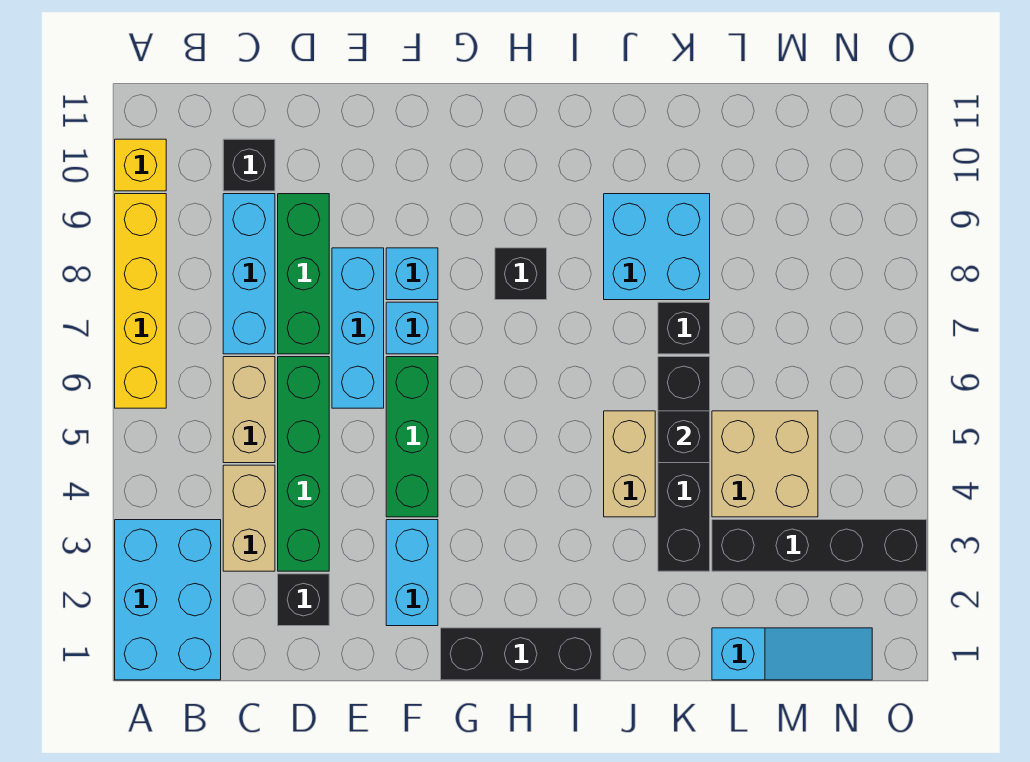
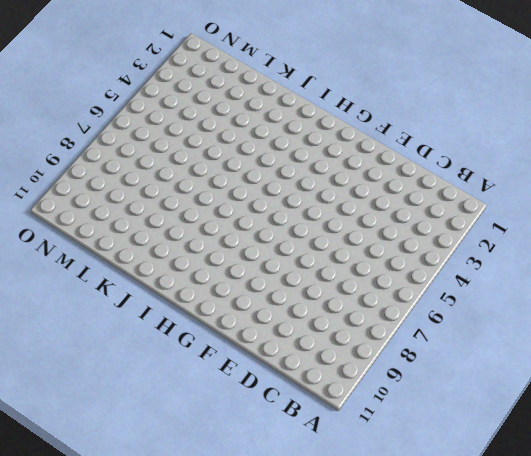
none -> cyan brick A1:B3 level 1
none -> yellow brick A6:A9 level 1
none -> yellow brick A10 level 1

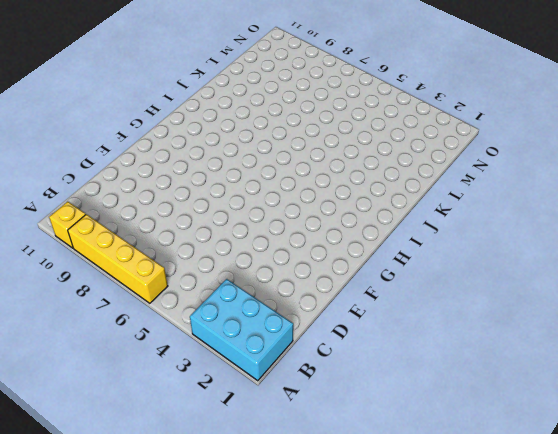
none -> tan brick C3:C4 level 1
none -> tan brick C5:C6 level 1
none -> cyan brick C7:C9 level 1

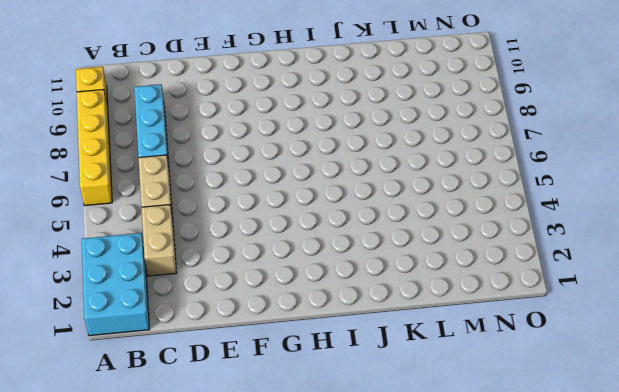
none -> black brick C10 level 1
none -> black brick D2 level 1
none -> green brick D3:D6 level 1

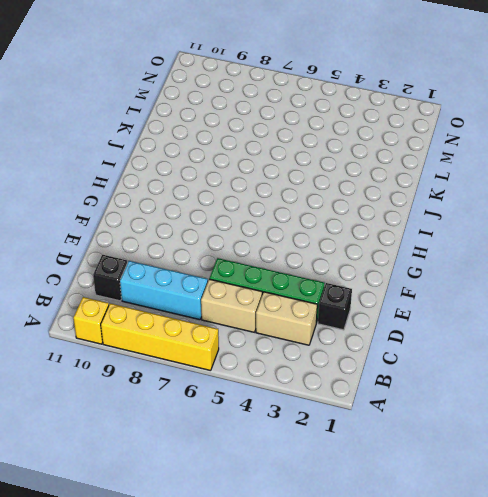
none -> cyan brick A1:B3 level 1
none -> green brick D7:D9 level 1
none -> cyan brick E6:E8 level 1

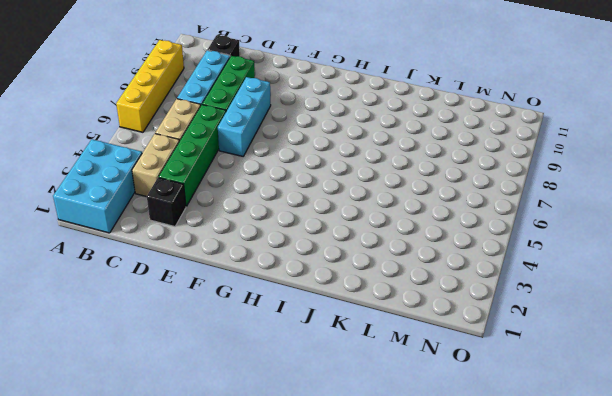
none -> yellow brick A10 level 1
none -> cyan brick F2:F3 level 1
none -> green brick F4:F6 level 1

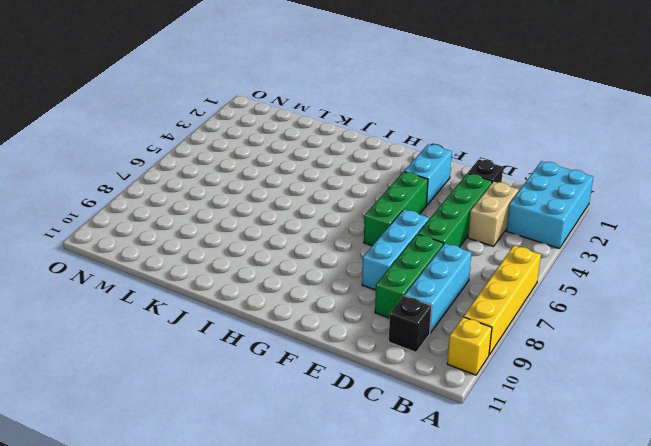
none -> tan brick C5:C6 level 1
none -> cyan brick F7 level 1
none -> cyan brick F8 level 1

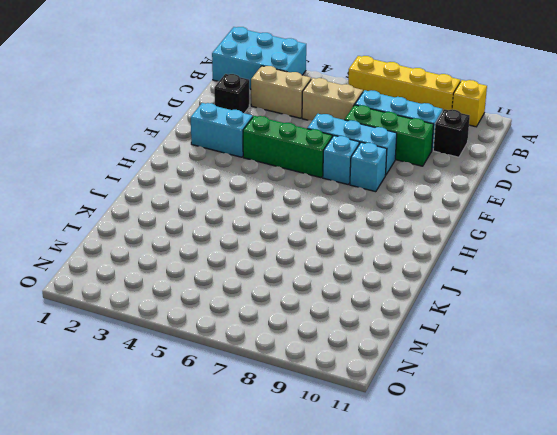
none -> green brick D3:D6 level 1
none -> black brick G1:I1 level 1
none -> black brick H8 level 1

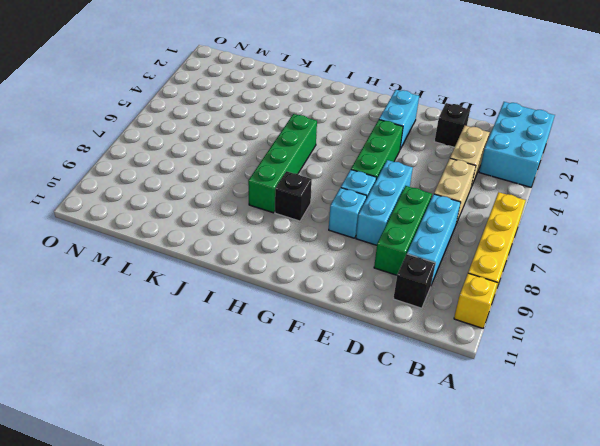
green brick I5:I8 level 1 -> green brick D3:D6 level 1
none -> black brick G1:I1 level 1
none -> tan brick J4:J5 level 1
none -> cyan brick J8:K9 level 1

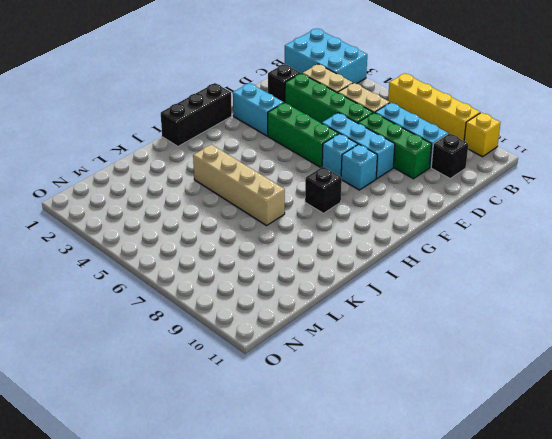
tan brick J4:J7 level 1 -> tan brick J4:J5 level 1
none -> cyan brick J8:K9 level 1
none -> black brick K3:K6 level 1
none -> black brick K7 level 1

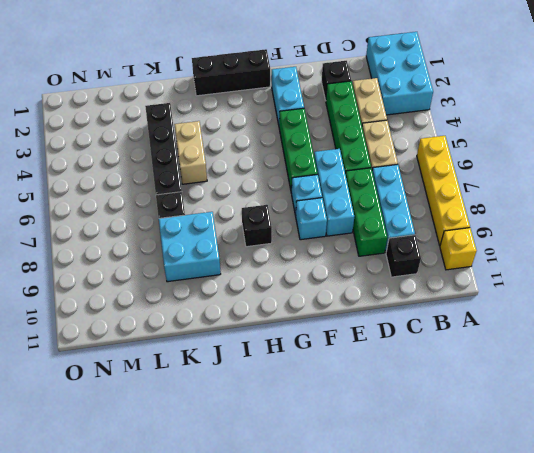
none -> cyan slope L1:N1 level 1 top L
none -> black brick L3:O3 level 1
none -> tan brick L4:M5 level 1

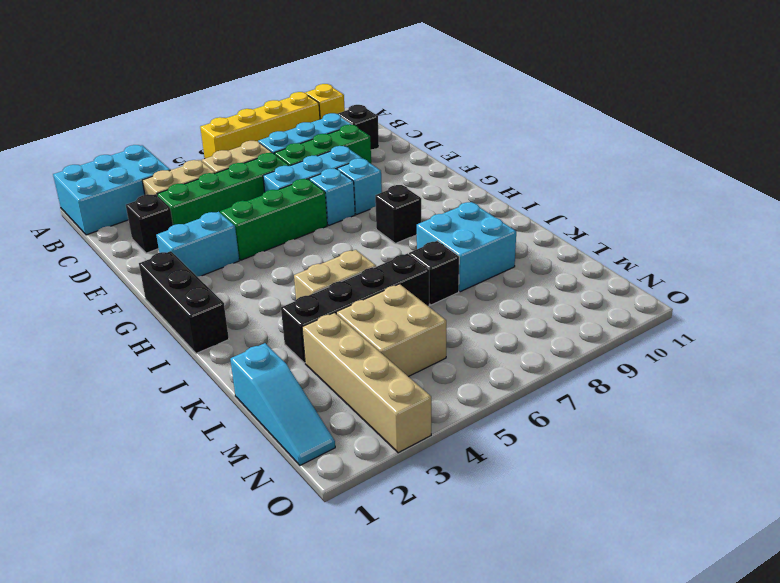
tan brick L3:O3 level 1 -> black brick L3:O3 level 1
none -> black brick K5 level 2

